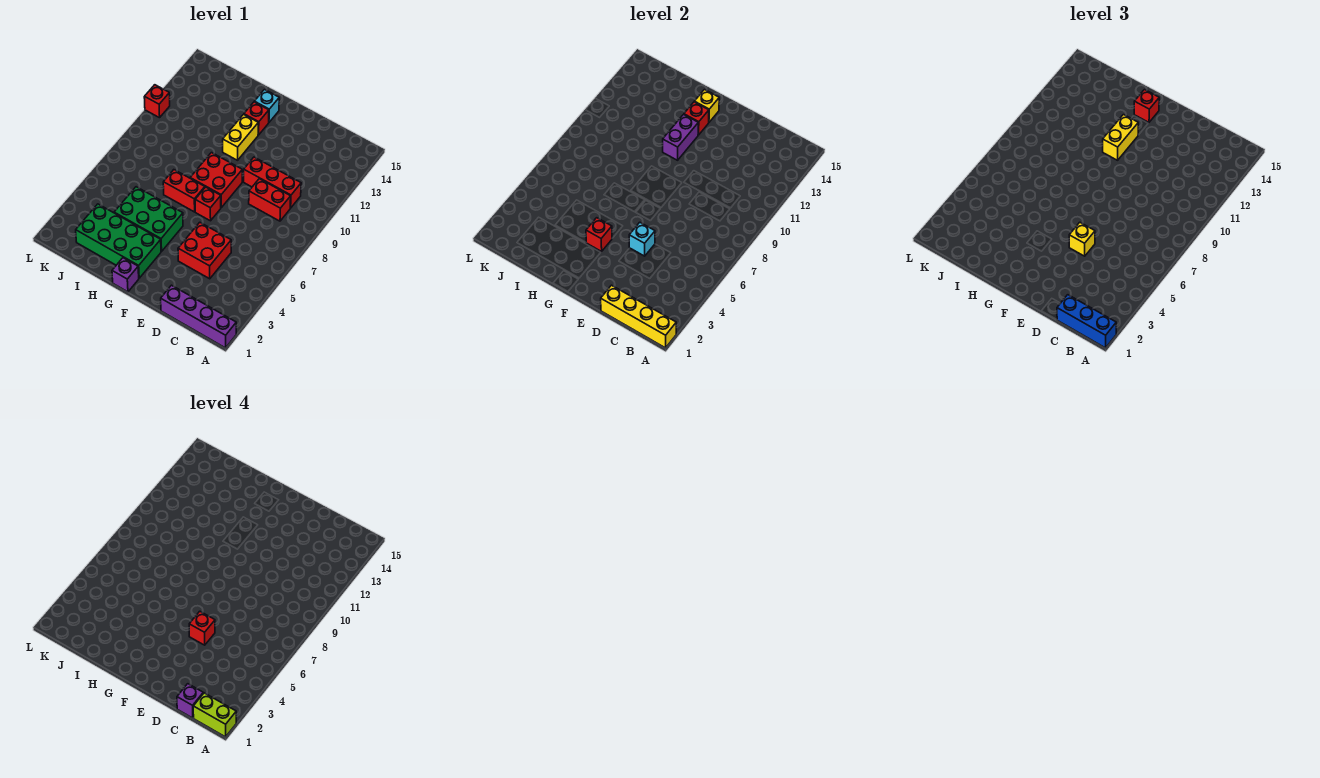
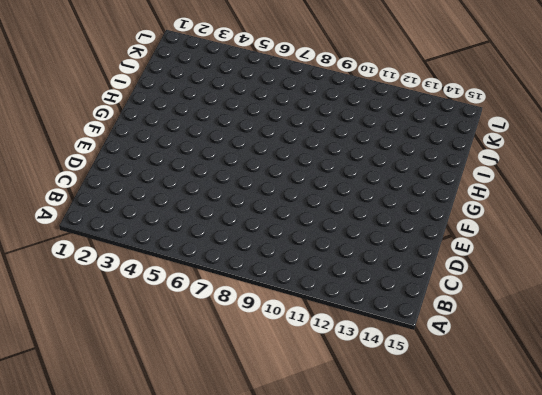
none -> purple brick A1:D1 level 1
none -> red brick C9:D9 level 1
none -> red brick C10:E10 level 1

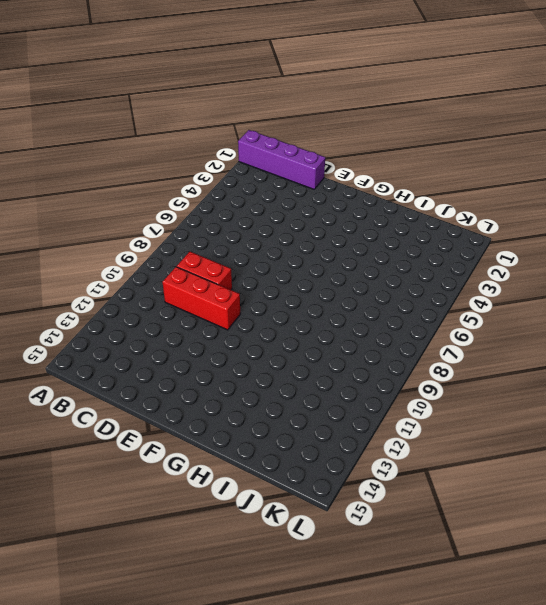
none -> red brick D4:E5 level 1
none -> red brick F7 level 1
none -> red brick F8:G9 level 1

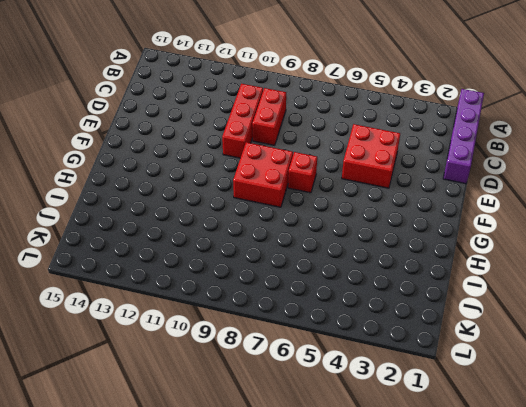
none -> purple brick G1 level 1
none -> green brick G2:J3 level 1
none -> green brick G4:I5 level 1

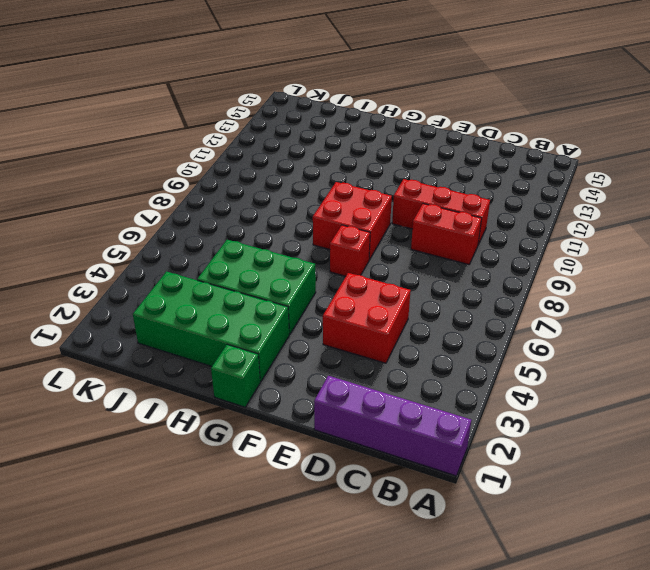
green brick G1 level 1 -> purple brick G1 level 1
none -> red brick G7:H7 level 1
none -> yellow brick G11:G12 level 1
none -> red brick G13 level 1

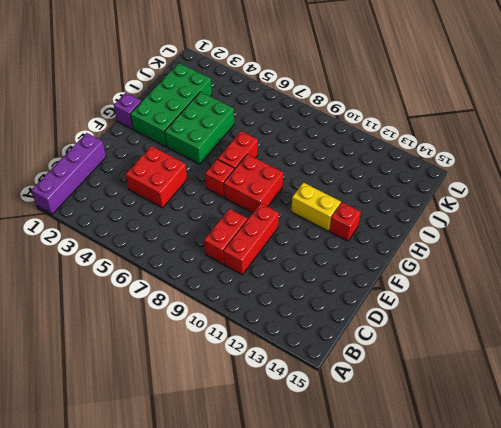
none -> cyan brick G14 level 1
none -> red brick L11 level 1
none -> yellow brick A1:D1 level 2

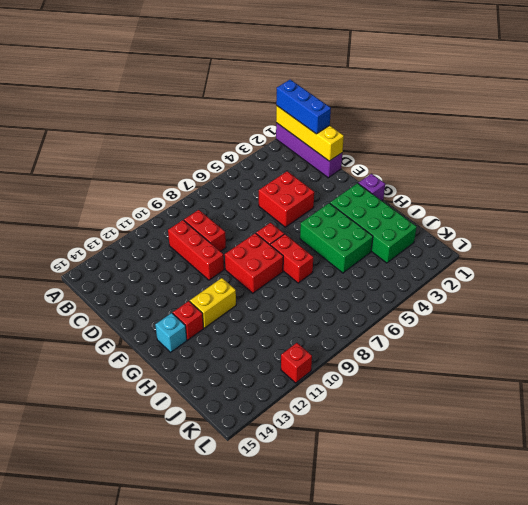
none -> cyan brick E5 level 2
none -> red brick G4 level 2
none -> purple brick G11:G12 level 2

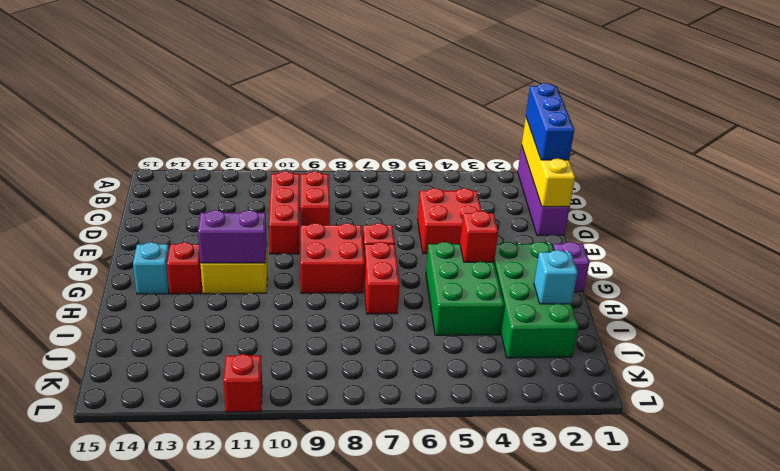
cyan brick I2 level 2 -> cyan brick E5 level 2
none -> red brick G13 level 2
none -> yellow brick G14 level 2
none -> yellow brick E5 level 3

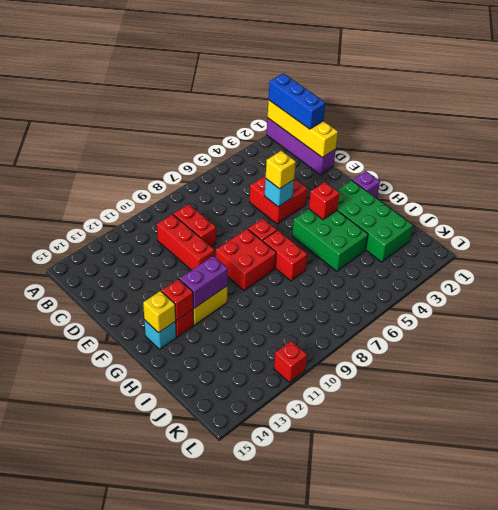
none -> yellow brick G11:G12 level 3
none -> red brick G14 level 3
none -> lime brick A1:B1 level 4

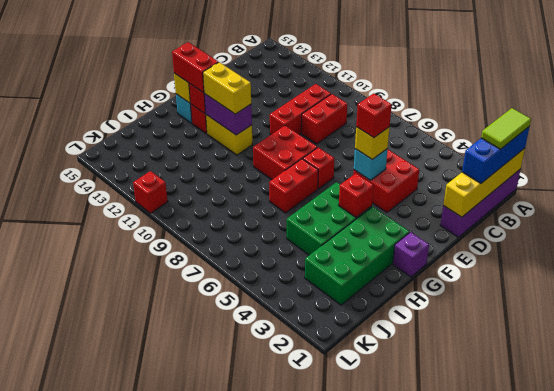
lime tile A1:B1 level 4 -> lime brick A1:B1 level 4
red brick G13:G14 level 3 -> red brick G14 level 3
none -> purple brick C1 level 4

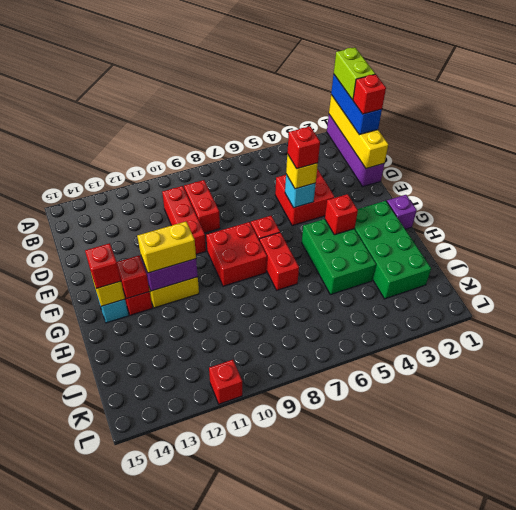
red brick C1 level 4 -> purple brick C1 level 4

